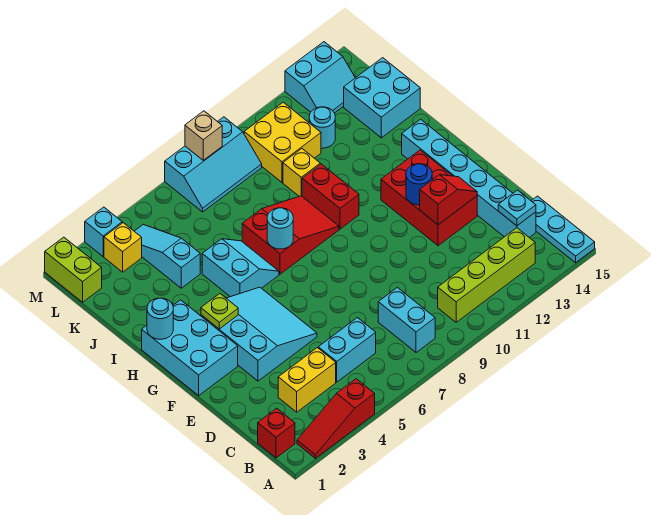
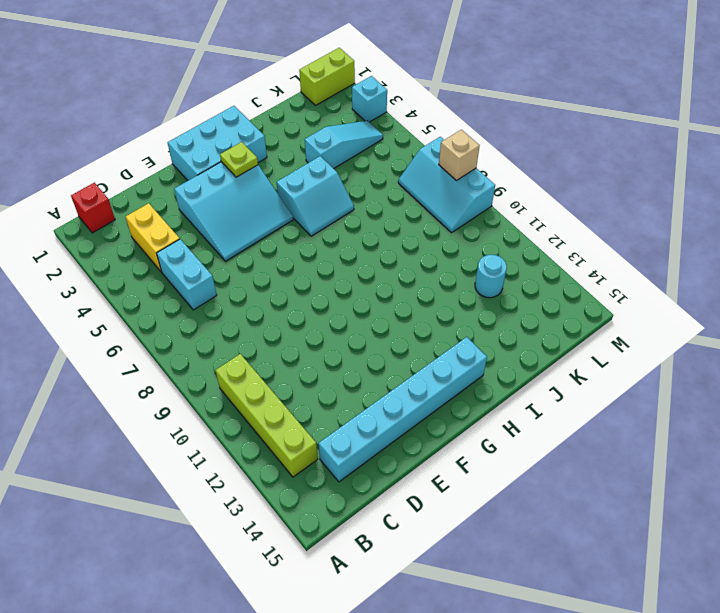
none -> red slope A2:A4 level 1 top 4
none -> cyan plate A15:C15 level 1
none -> cyan brick B8:C8 level 1
none -> red brick E12:G13 level 1

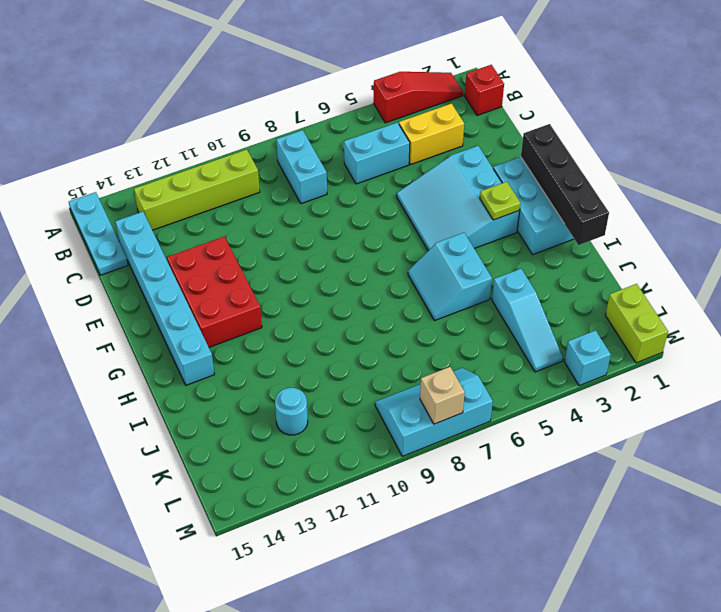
black brick F1:I1 level 2 -> cyan round brick H1 level 2
none -> red slope H7:I9 level 1 top 7
none -> red brick H10:I10 level 1
none -> yellow brick J10 level 1
none -> cyan brick J14:K15 level 1

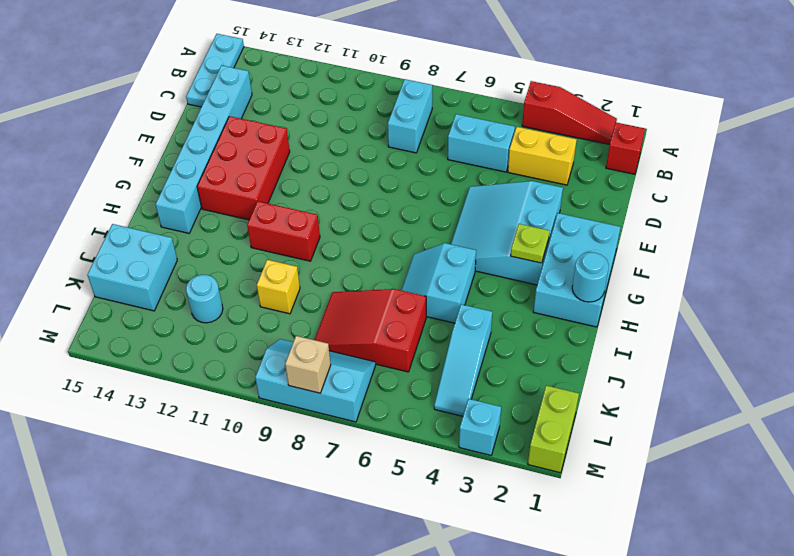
red brick H10:H11 level 1 -> red brick H10:I10 level 1
red slope J6:K8 level 1 top 6 -> red slope H7:I9 level 1 top 7
none -> lime brick B10:B13 level 1
none -> yellow brick K10:L11 level 1
none -> yellow brick L3 level 1
none -> cyan slope L13:M14 level 1 top M

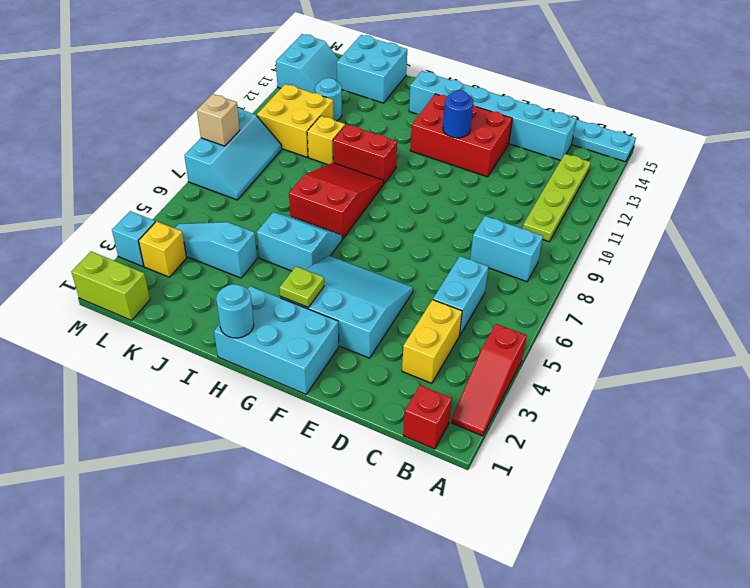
lime plate B10:B13 level 1 -> lime brick B10:B13 level 1
none -> cyan plate C14 level 2
none -> red slope E12:E13 level 2 top 12
none -> cyan round brick H7 level 2

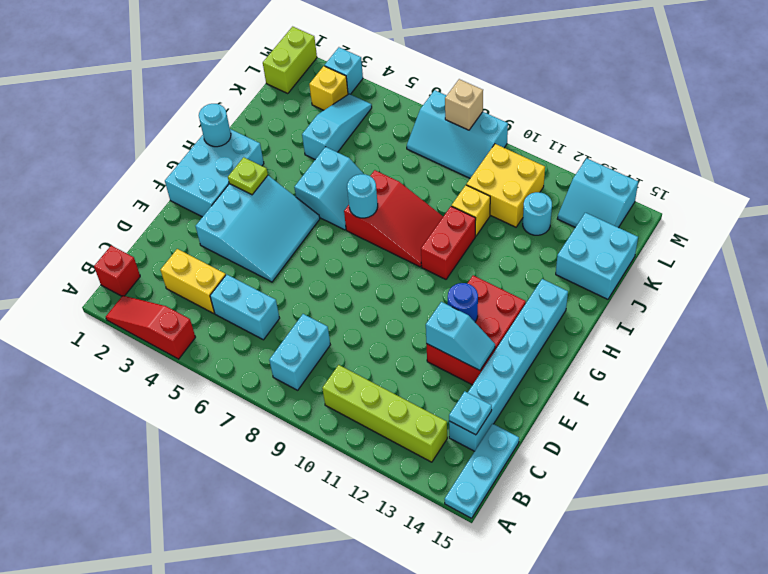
cyan slope E12:E13 level 2 top 12 -> red slope E12:E13 level 2 top 12

